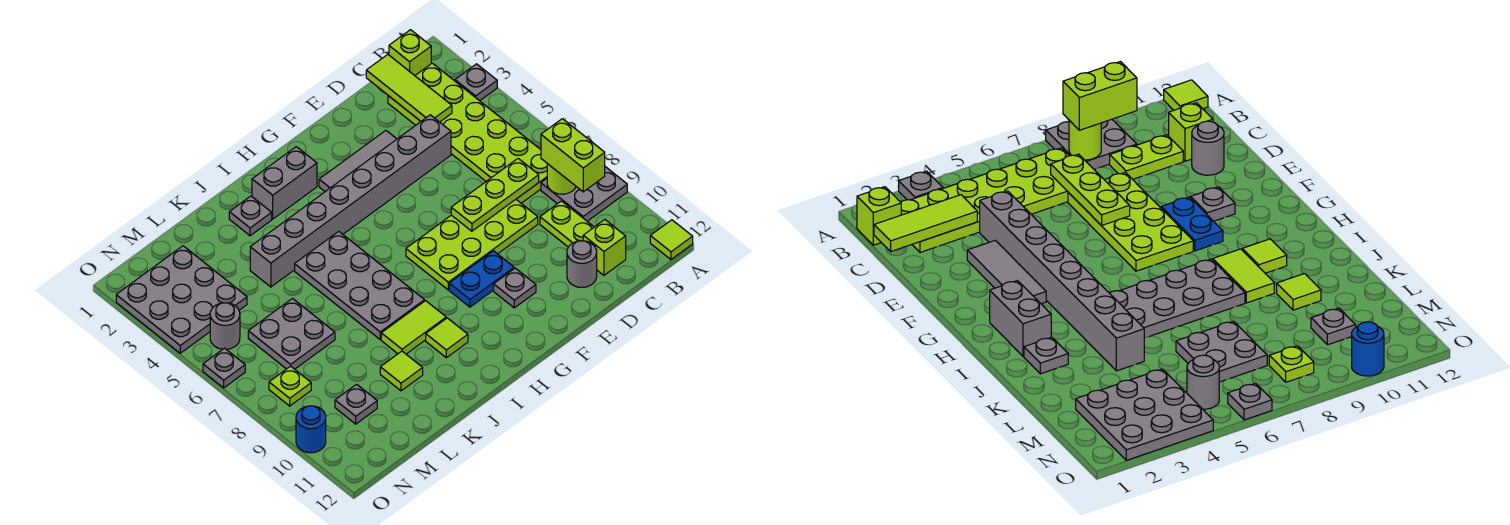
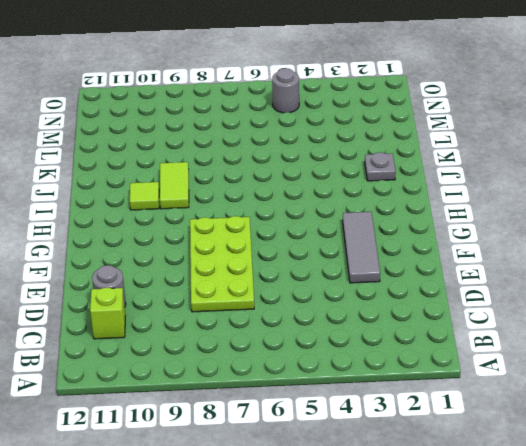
none -> grey plate A3 level 1
none -> grey plate A8:B9 level 1
none -> lime tile A12 level 1
none -> lime brick B1 level 1

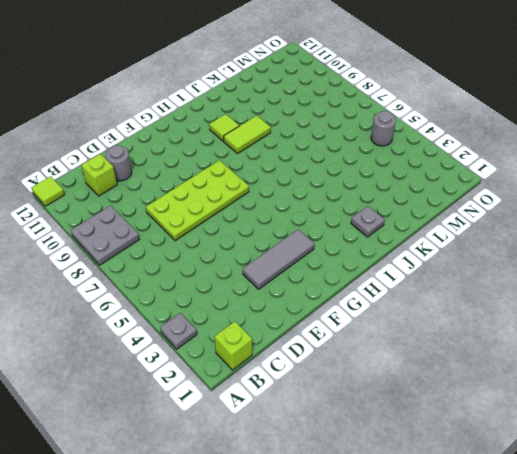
none -> lime plate B2:C7 level 1
none -> lime plate C9:C10 level 1
none -> grey brick D4:K4 level 1
none -> blue plate F9:G9 level 1

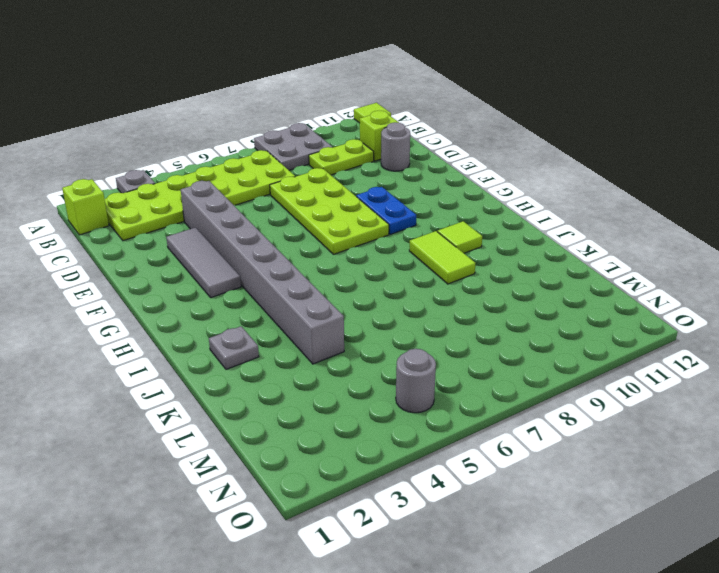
none -> grey plate F10 level 1
none -> grey brick H2:I2 level 1
none -> grey plate I5:J8 level 1
none -> lime tile K10 level 1

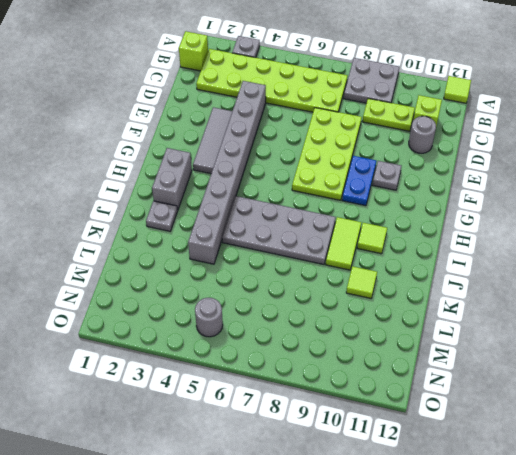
none -> grey plate L6:M7 level 1
none -> grey plate M2:O4 level 1
none -> grey plate M10 level 1
none -> lime plate N8 level 1

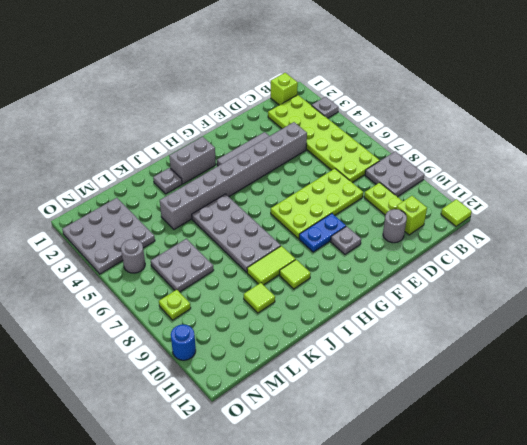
none -> grey plate M10 level 1
none -> grey plate O6 level 1
none -> lime round brick B8 level 2
none -> lime tile C1:C3 level 2

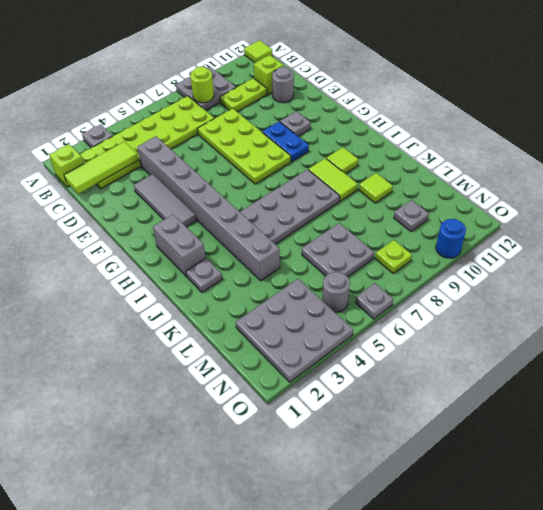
none -> lime plate C7:E7 level 2
none -> lime brick B8:B9 level 3

